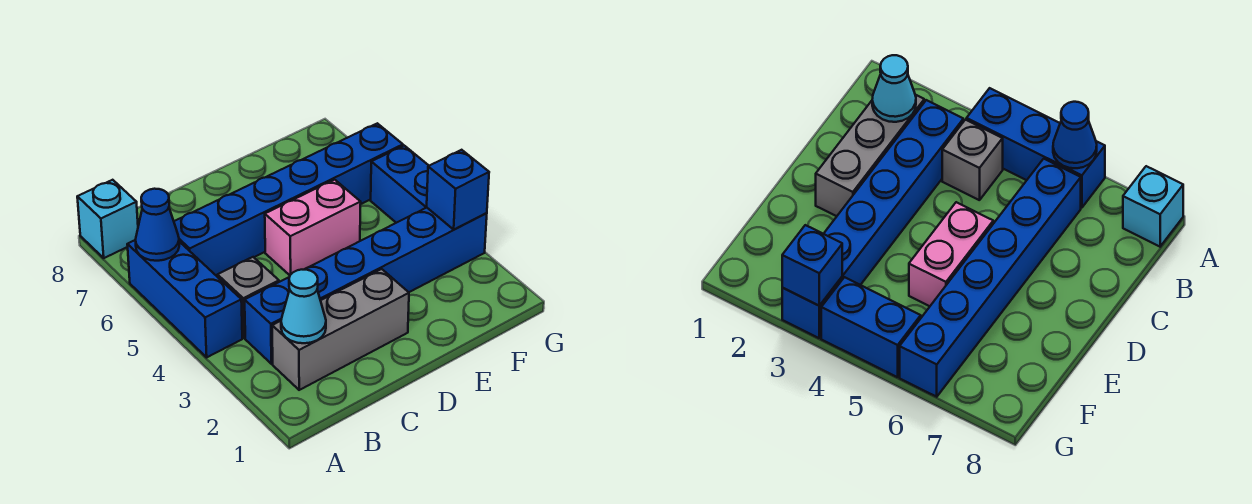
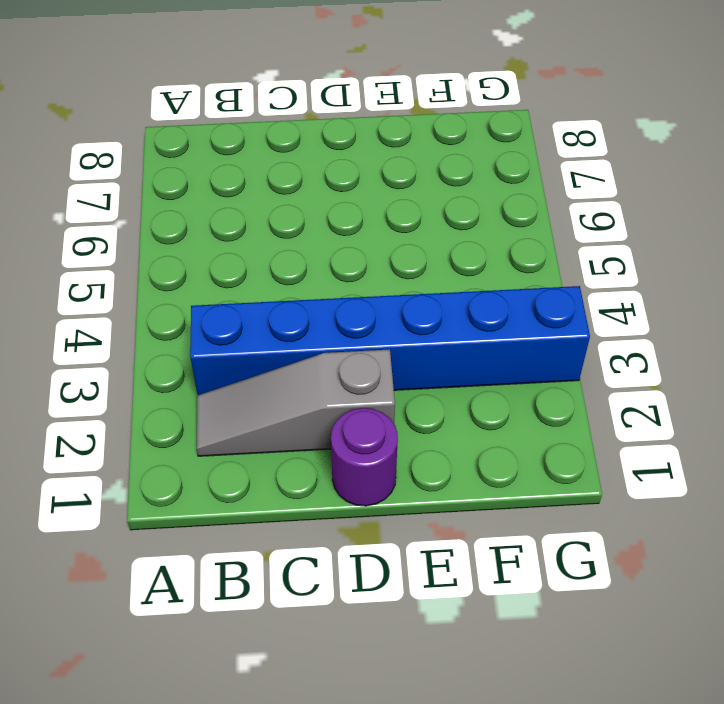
grey slope B2:D2 level 1 top D -> grey brick B2:D2 level 1
purple round brick D1 level 1 -> none
none -> blue brick A4:A6 level 1
none -> cyan brick A8 level 1

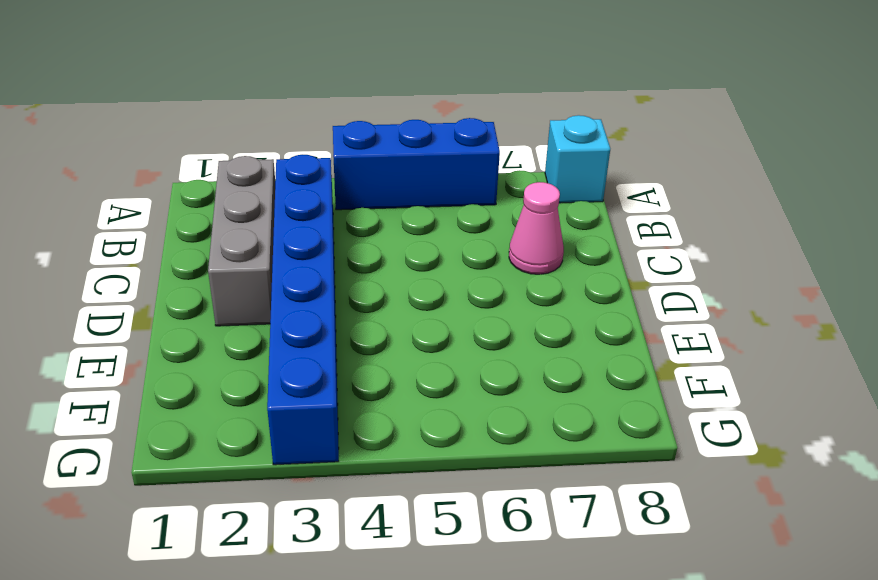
pink cone C7 level 1 -> none
none -> grey brick B4 level 1
none -> blue brick B6:G6 level 1

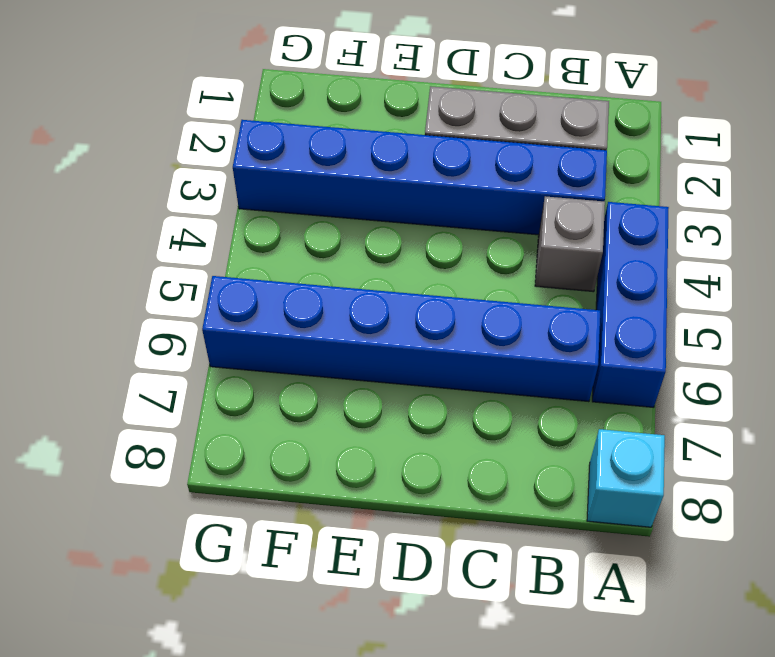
none -> pink brick D5:E5 level 1
none -> blue brick G4:G5 level 1

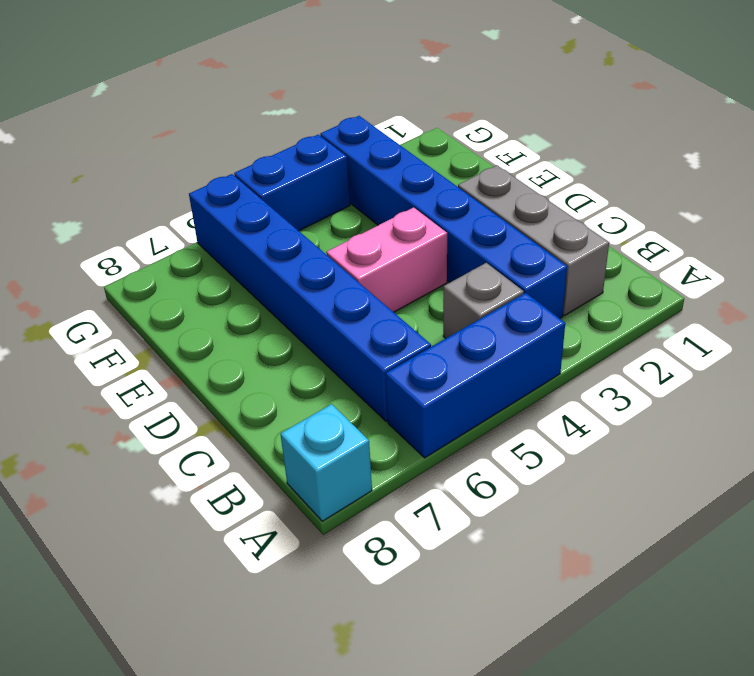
pink brick D4:D5 level 1 -> pink brick D5:E5 level 1
none -> blue cone A6 level 2
none -> cyan cone B2 level 2

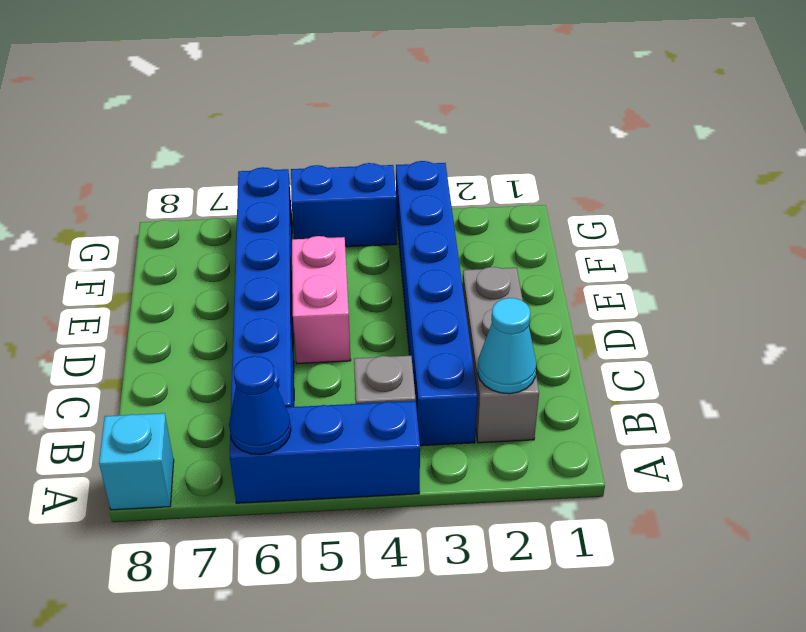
none -> blue brick G3 level 2

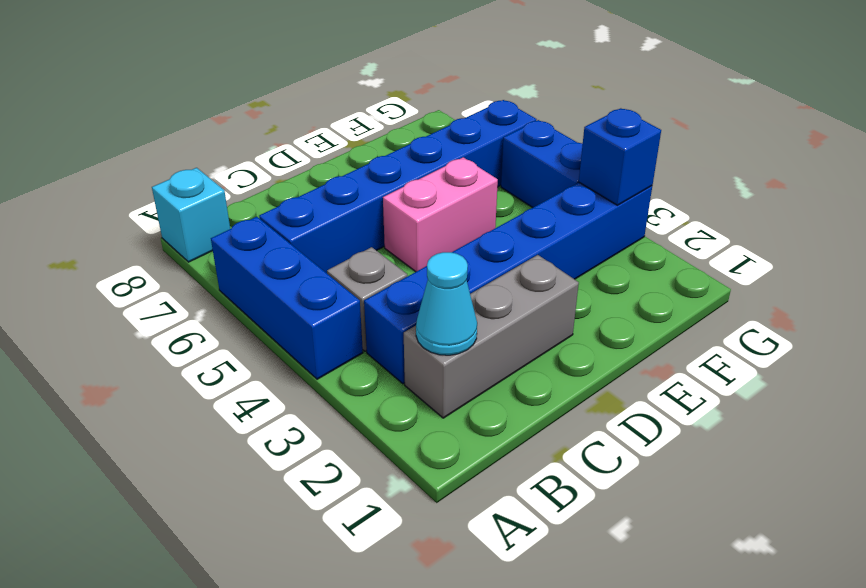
none -> blue cone A6 level 2

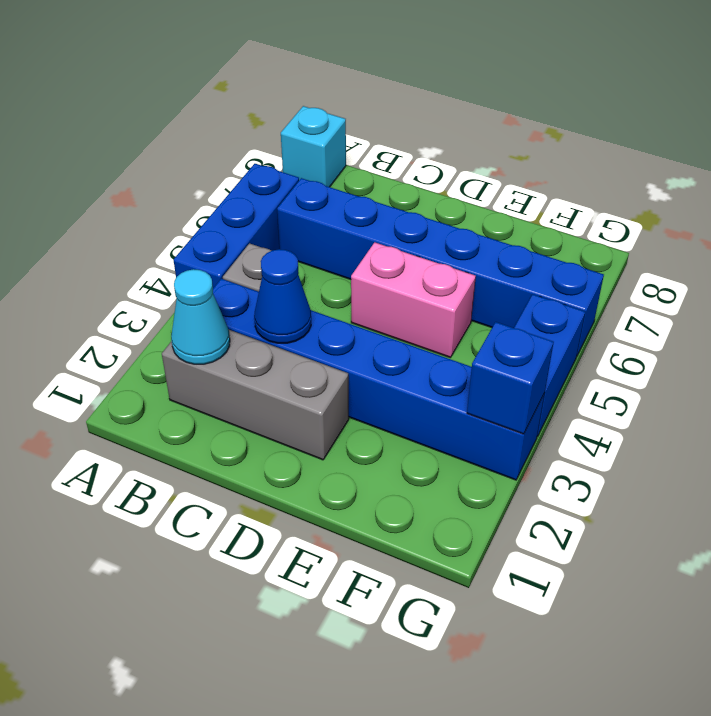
blue cone C3 level 2 -> blue cone A6 level 2

